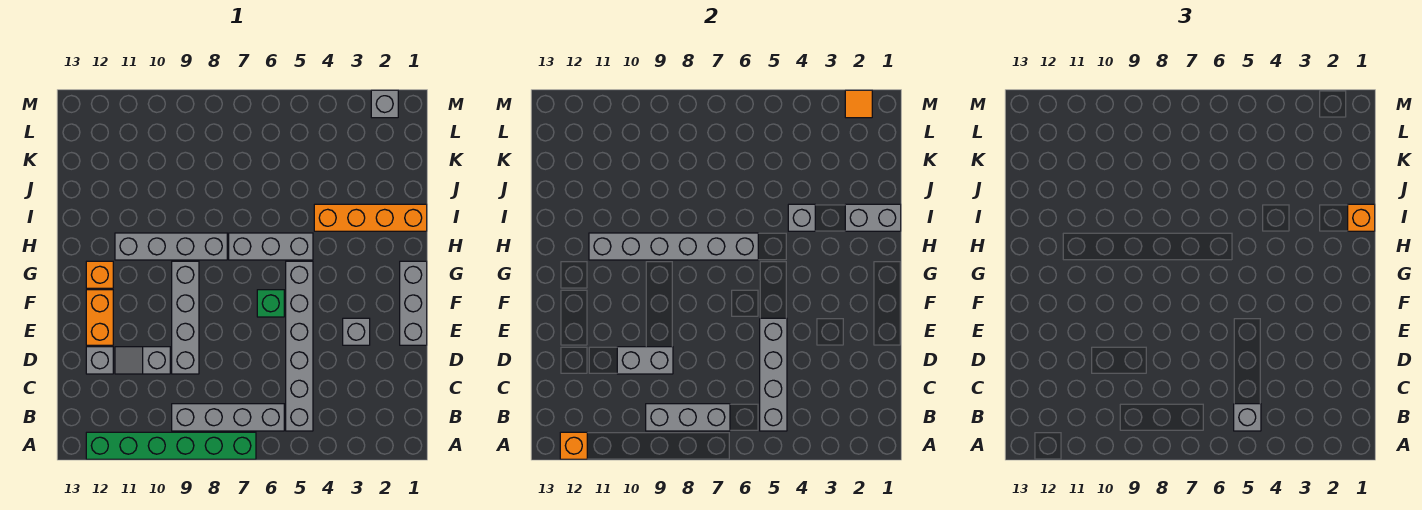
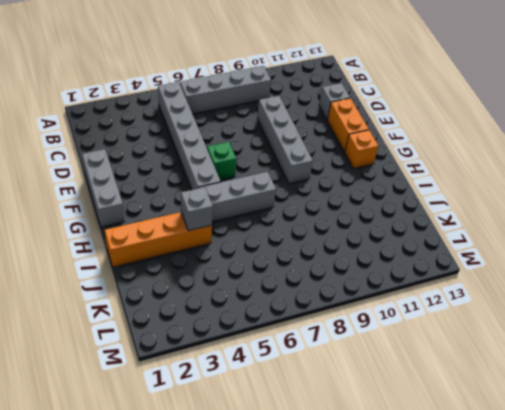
none -> green brick A7:A12 level 1
none -> grey slope D10:D11 level 1 top 10
none -> grey brick E3 level 1

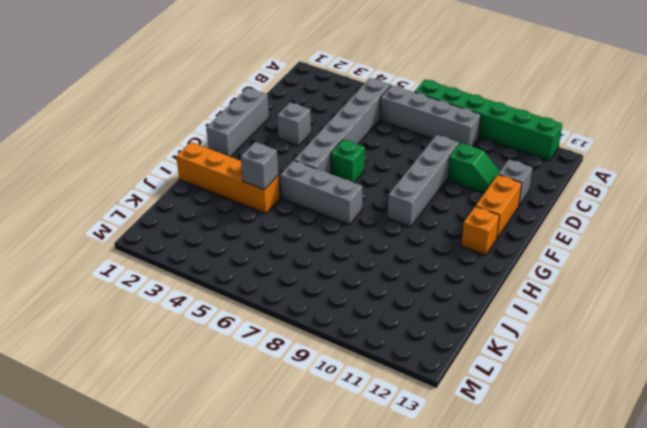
green slope D10:D11 level 1 top 10 -> grey slope D10:D11 level 1 top 10
none -> grey brick H8:H11 level 1
none -> grey brick M2 level 1
none -> orange brick A12 level 2

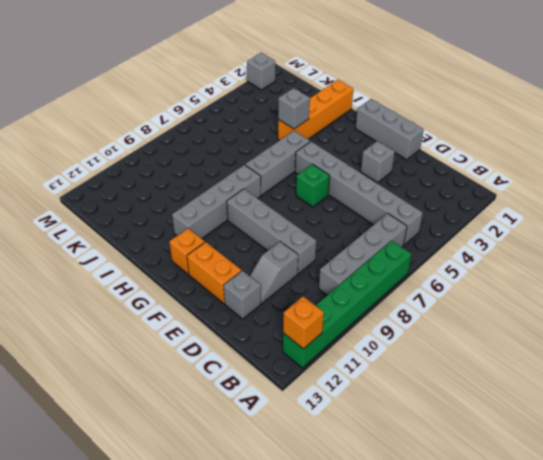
none -> grey brick B5:E5 level 2
none -> grey brick B7:B9 level 2
none -> grey brick D9:D10 level 2

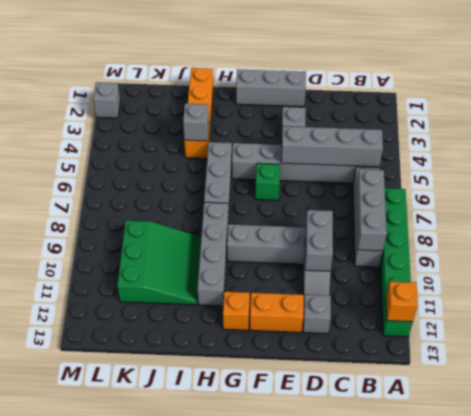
green slope I9:K11 level 1 top K -> none
none -> grey brick H6:H11 level 2
none -> grey brick I1:I2 level 2
none -> orange tile M2 level 2

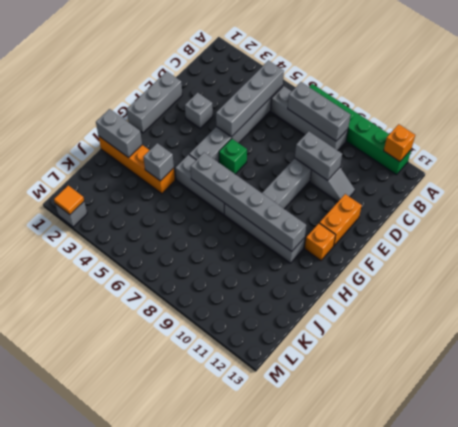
none -> grey brick D12 level 1
none -> grey brick B5 level 3
none -> orange brick I1 level 3

